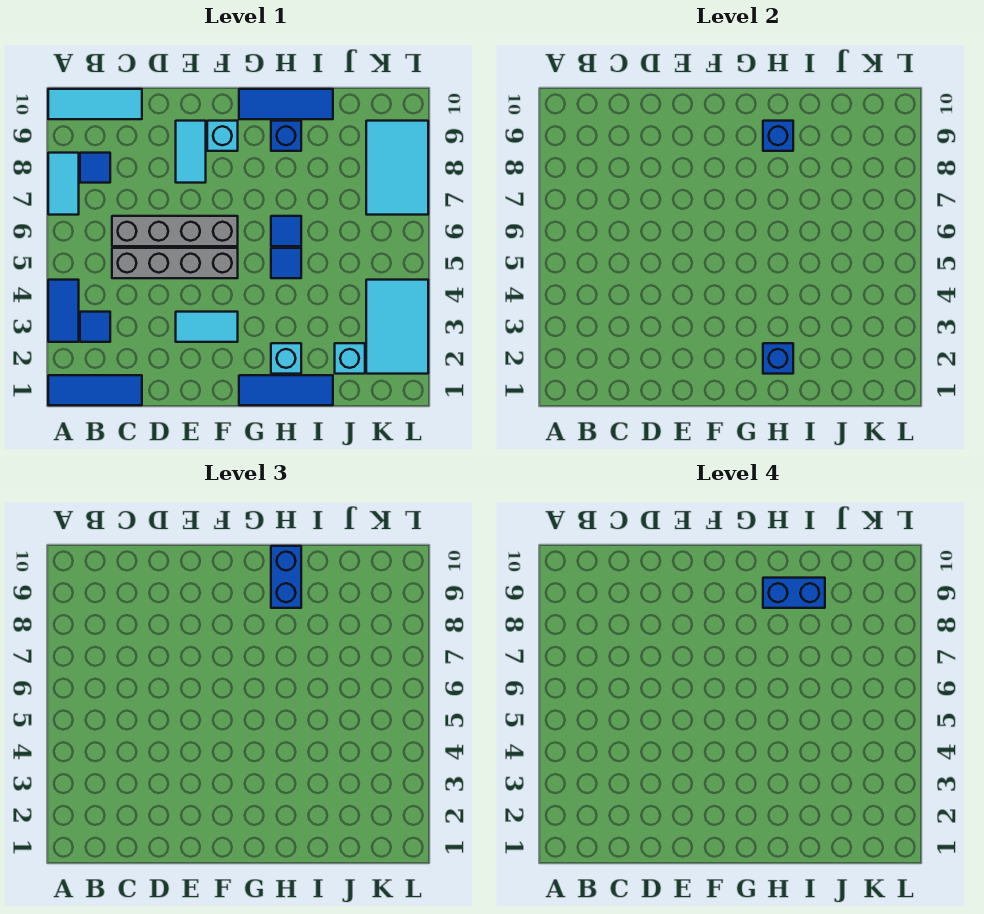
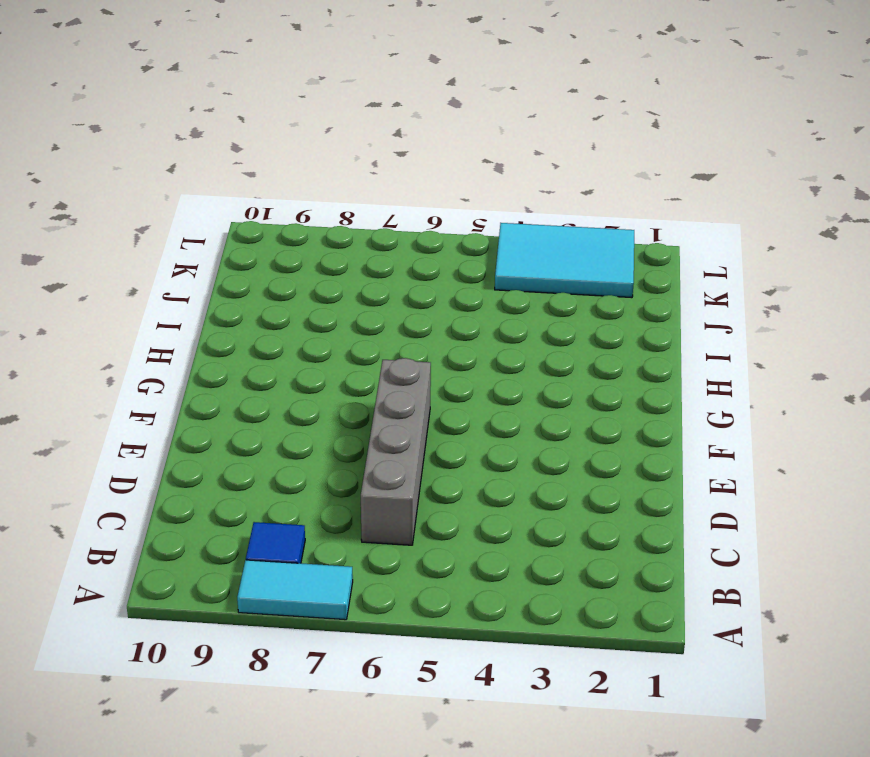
none -> blue tile A1:C1 level 1
none -> blue tile A3:A4 level 1
none -> cyan tile A10:C10 level 1

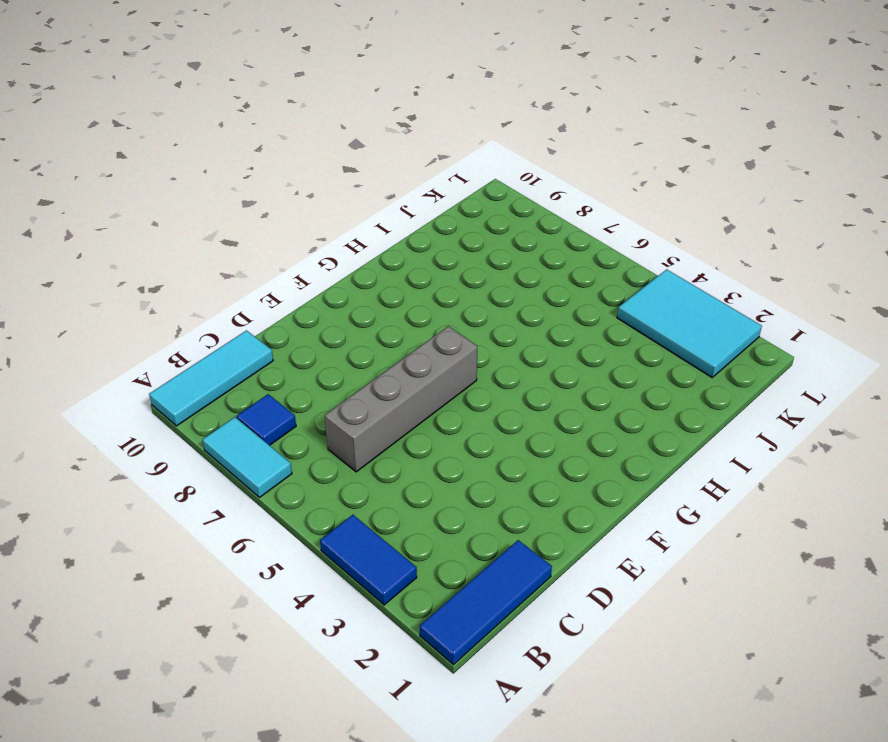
none -> blue tile B3 level 1
none -> grey brick C5:F5 level 1
none -> cyan tile E3:F3 level 1

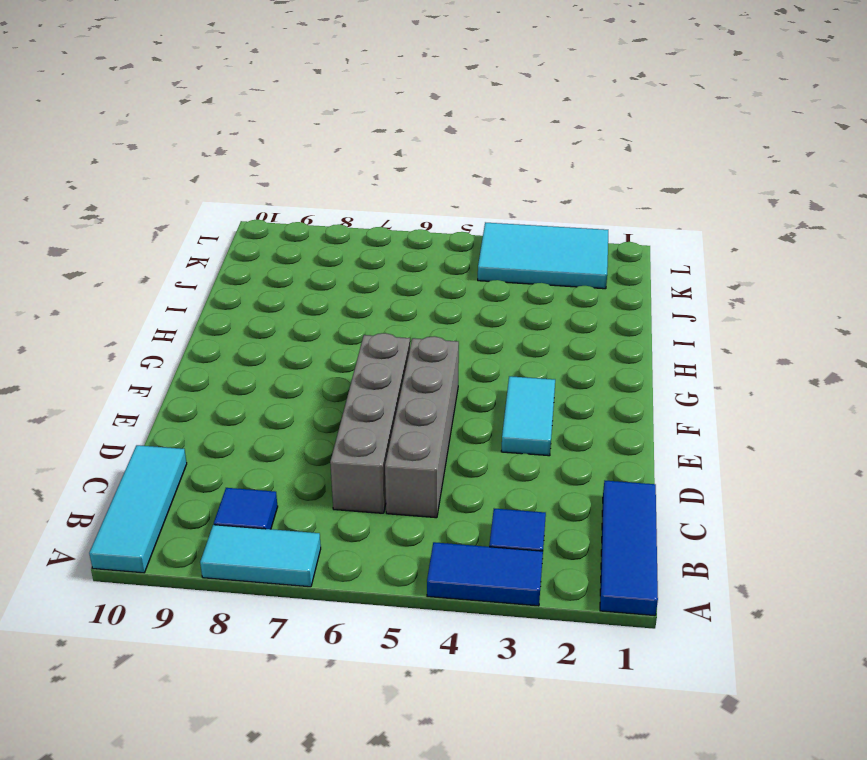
none -> cyan tile E8:E9 level 1
none -> cyan brick F9 level 1
none -> blue tile G1:I1 level 1

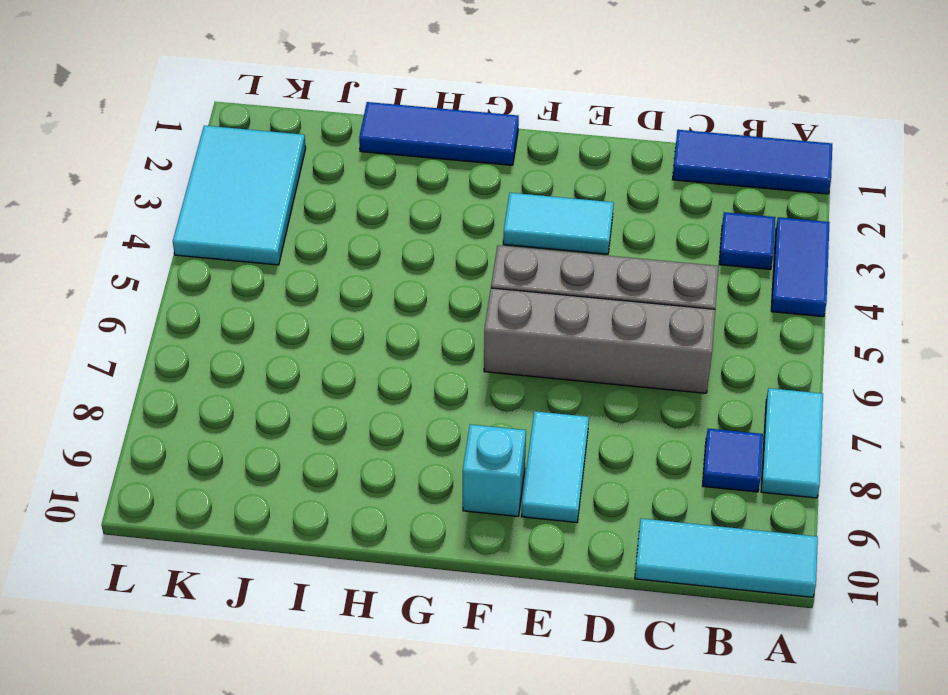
none -> blue tile G10:I10 level 1
none -> cyan brick H2 level 1
none -> blue tile H5 level 1

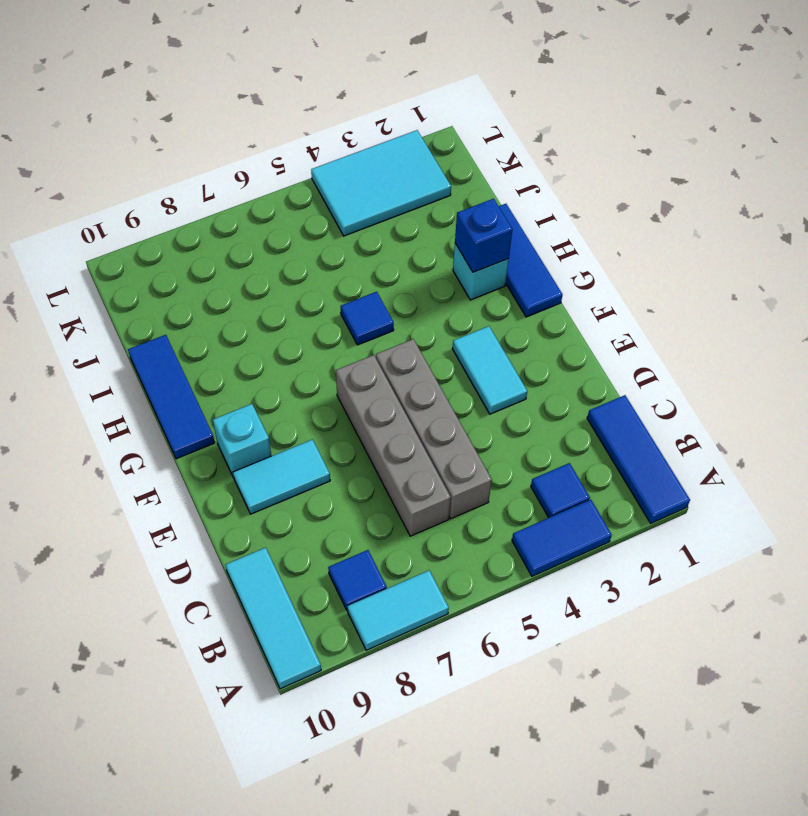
none -> blue tile H6 level 1
none -> blue brick H9 level 1
none -> cyan brick J2 level 1

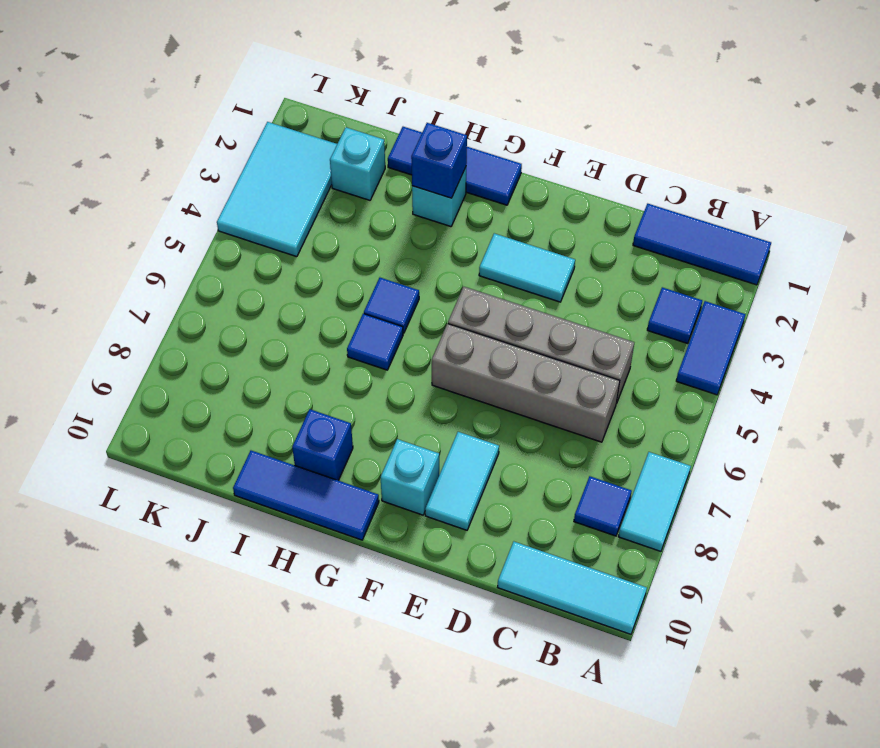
none -> cyan tile K7:L9 level 1
none -> blue brick H9 level 2
none -> blue brick H9:H10 level 3

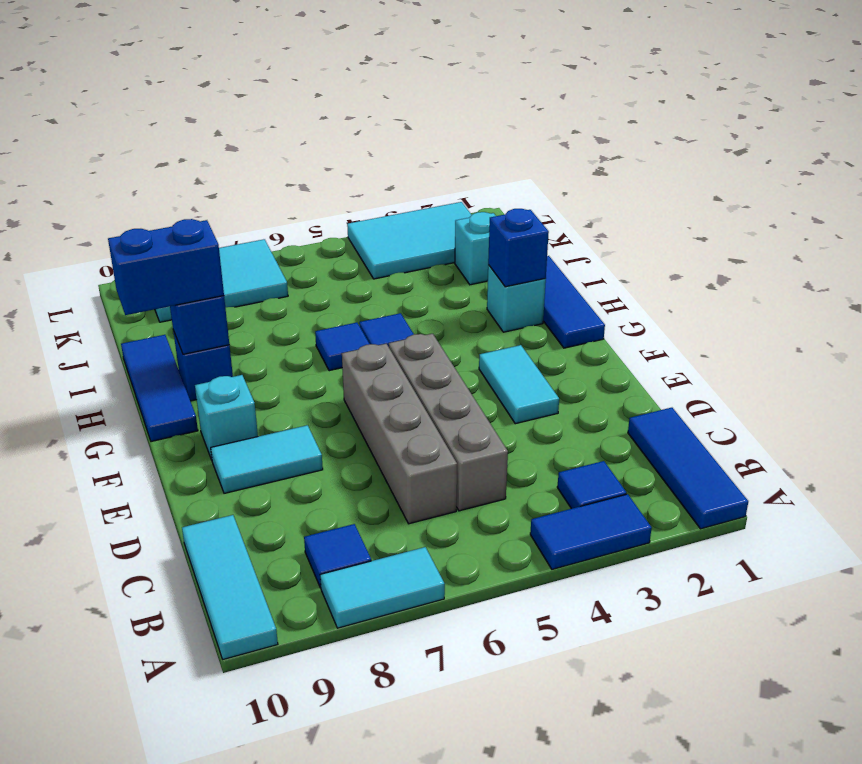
none -> blue brick H9:I9 level 4

